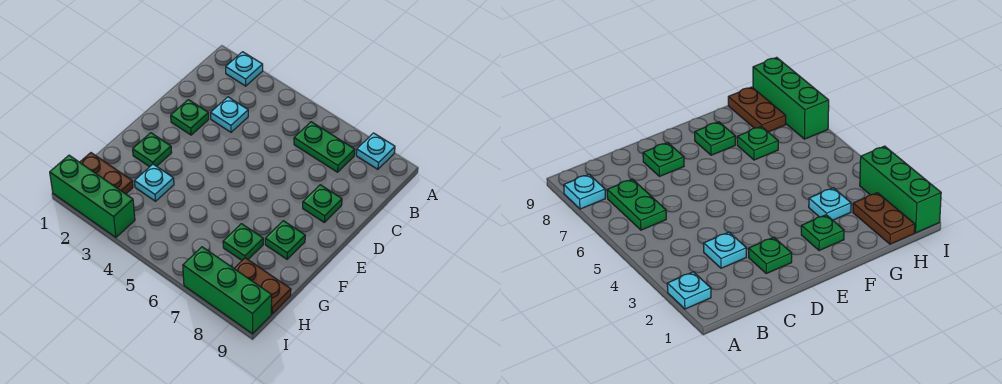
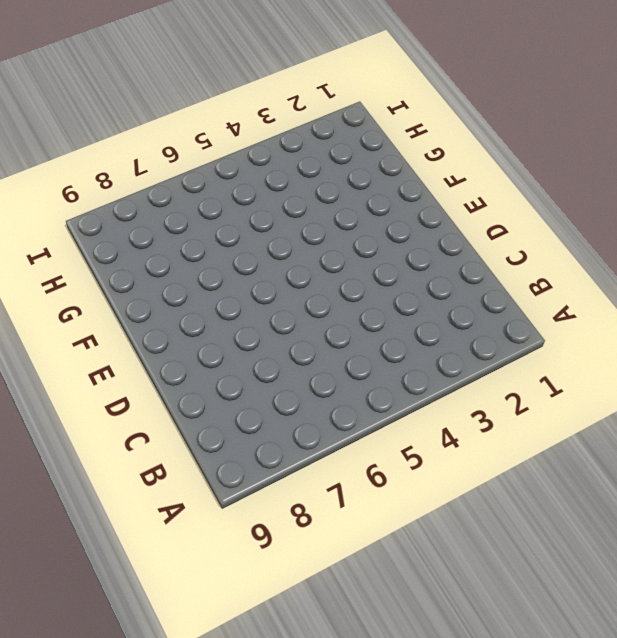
none -> cyan plate A2 level 1
none -> cyan plate A8 level 1
none -> green plate B6:B7 level 1

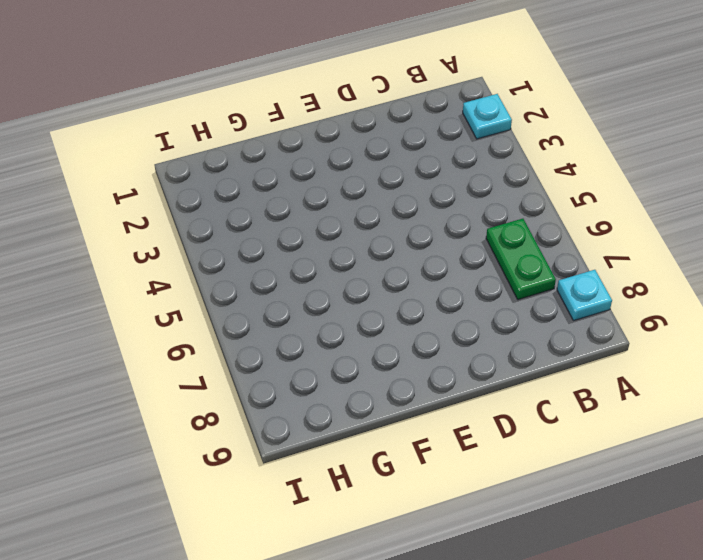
none -> cyan plate C3 level 1
none -> green plate D2 level 1
none -> green plate D8 level 1

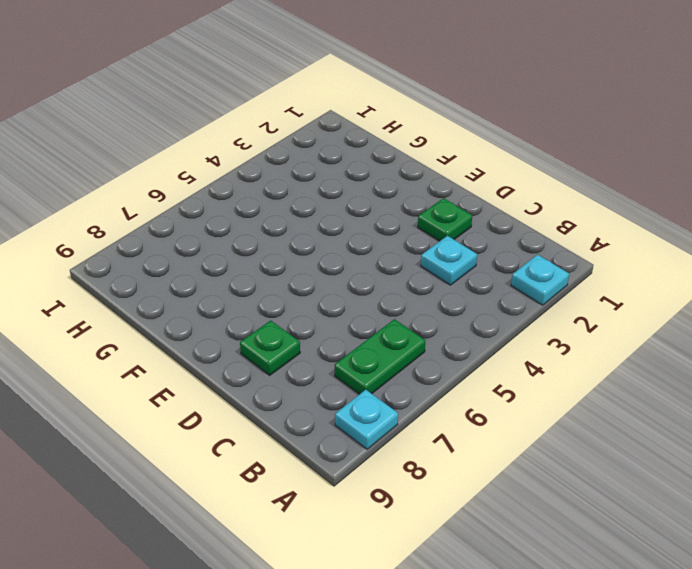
none -> green plate F2 level 1
none -> green plate F8 level 1
none -> cyan plate G3 level 1

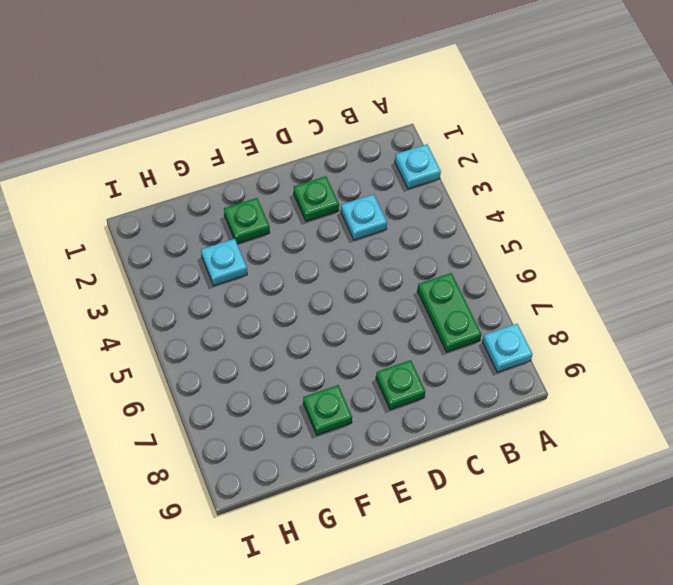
none -> green plate G7 level 1
none -> brown plate H1:H2 level 1
none -> brown plate H8:H9 level 1

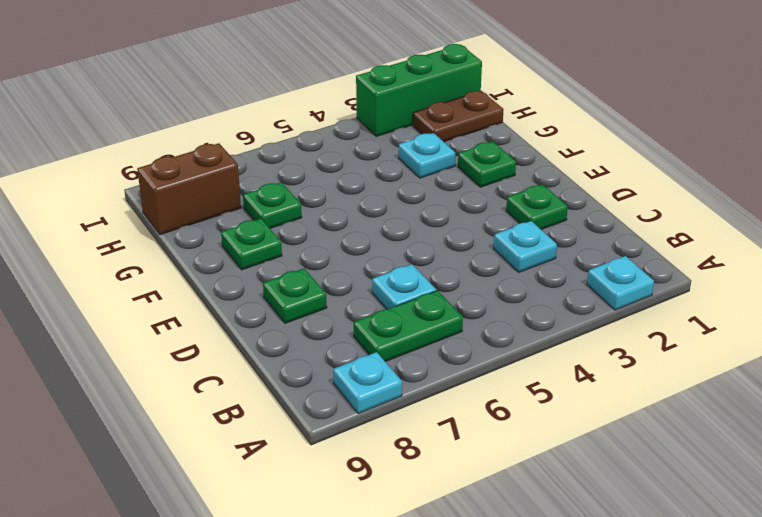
cyan plate C6 level 1 -> none
brown brick H8:H9 level 1 -> brown plate H8:H9 level 1
none -> green brick I7:I9 level 1

